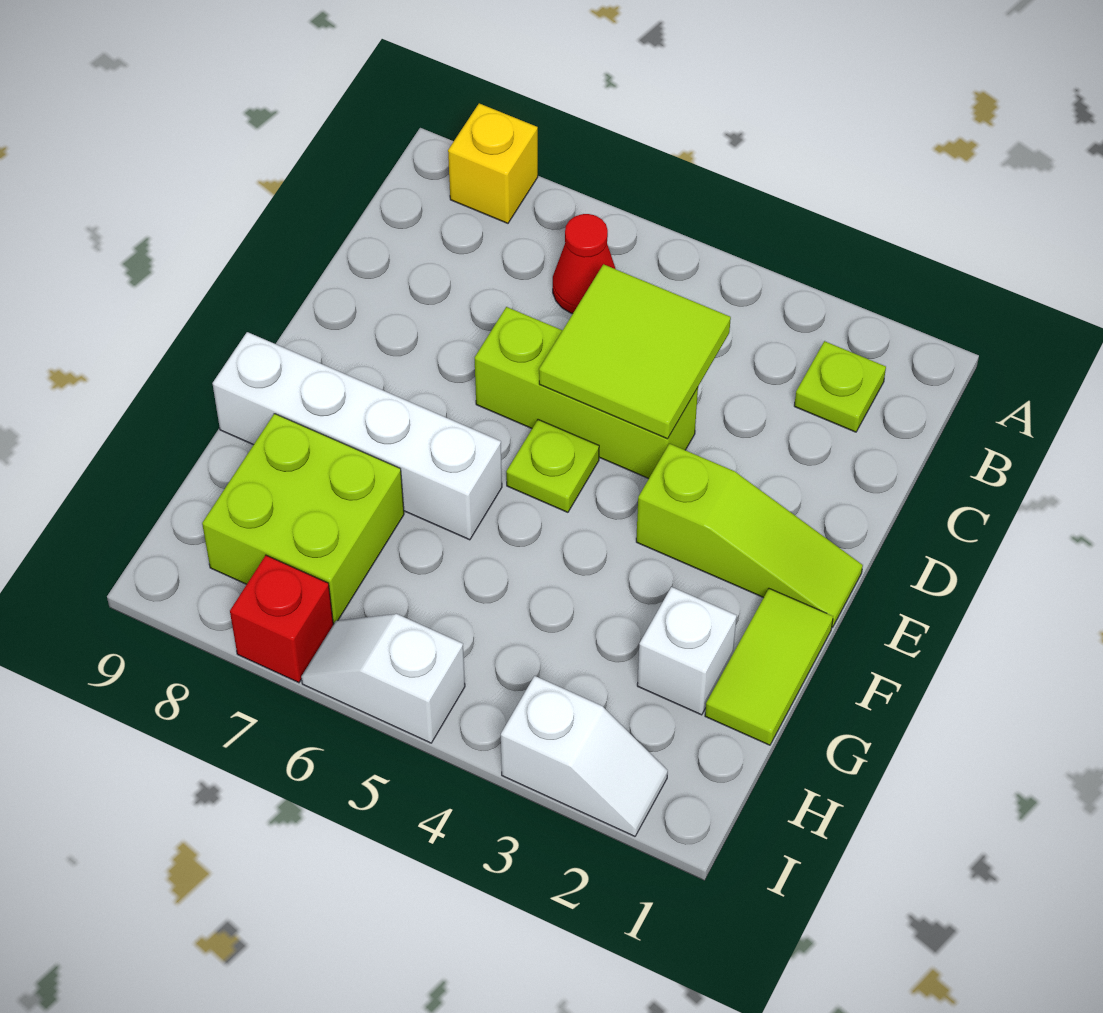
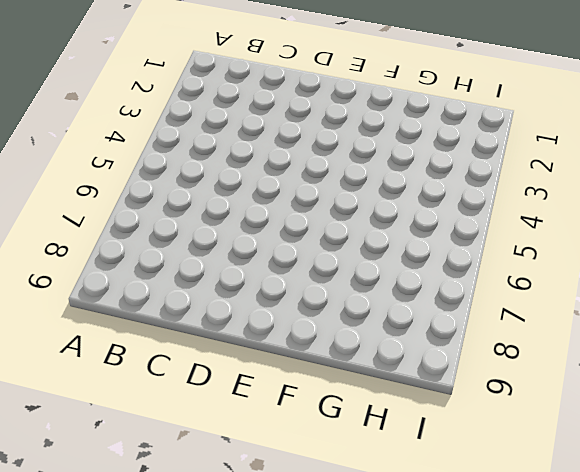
none -> yellow brick A8 level 1
none -> lime plate B2 level 1
none -> red cone B6 level 1

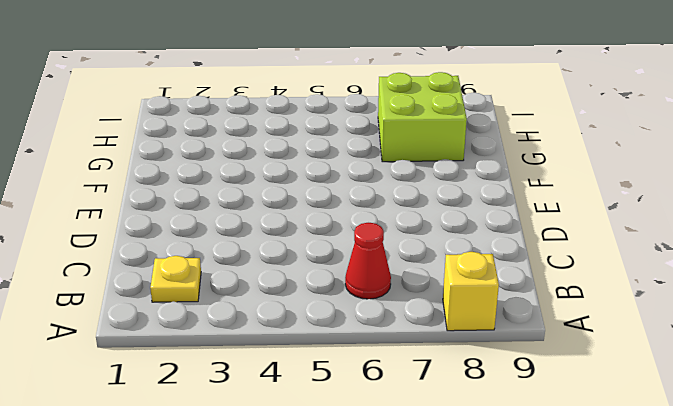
yellow plate B2 level 1 -> lime plate B2 level 1
none -> lime brick D4:D6 level 1
none -> lime slope E1:E3 level 1 top 3
none -> lime plate E5 level 1

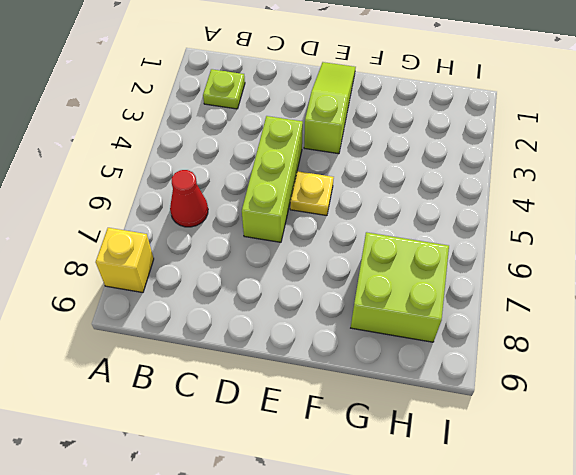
yellow plate E5 level 1 -> lime plate E5 level 1
none -> lime tile F1:G1 level 1
none -> white brick F6:F9 level 1
none -> white brick G2 level 1

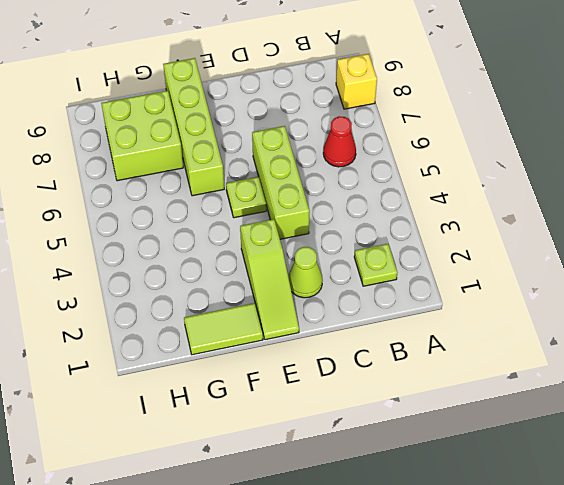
lime cone D2 level 1 -> none
lime brick F6:F9 level 1 -> white brick F6:F9 level 1
none -> white brick G2 level 1
none -> white slope I2:I3 level 1 top 3
none -> white slope I5:I6 level 1 top 5

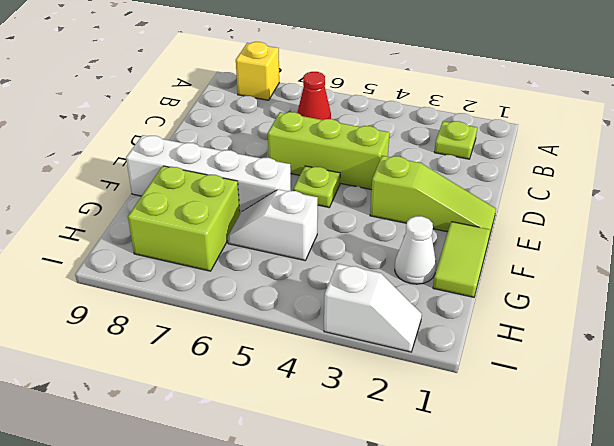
white cone G2 level 1 -> white brick G2 level 1
white slope G5:G6 level 1 top 5 -> white slope I5:I6 level 1 top 5
none -> red brick I7 level 1
none -> lime tile C4:D5 level 2

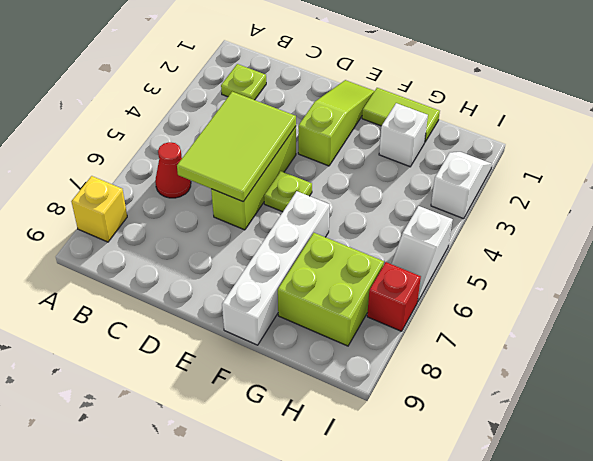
lime tile C4:D6 level 2 -> lime tile C4:D5 level 2

